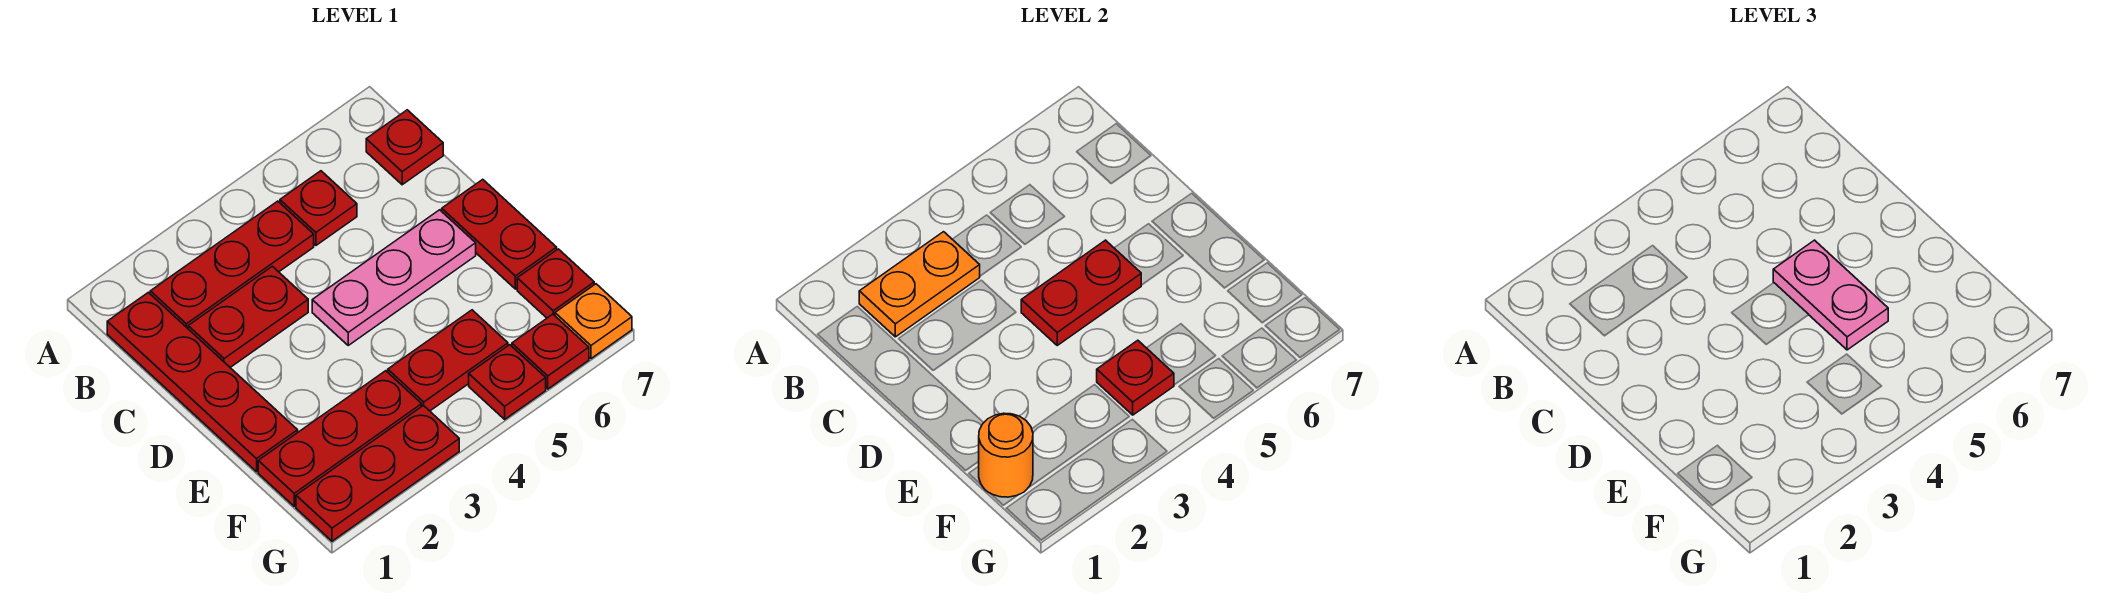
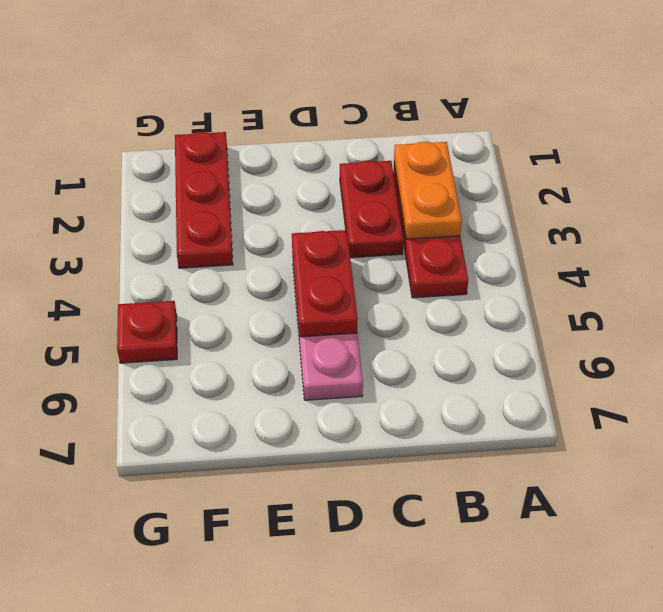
none -> red plate B1:E1 level 1
none -> red plate B5 level 1
none -> red plate B7 level 1

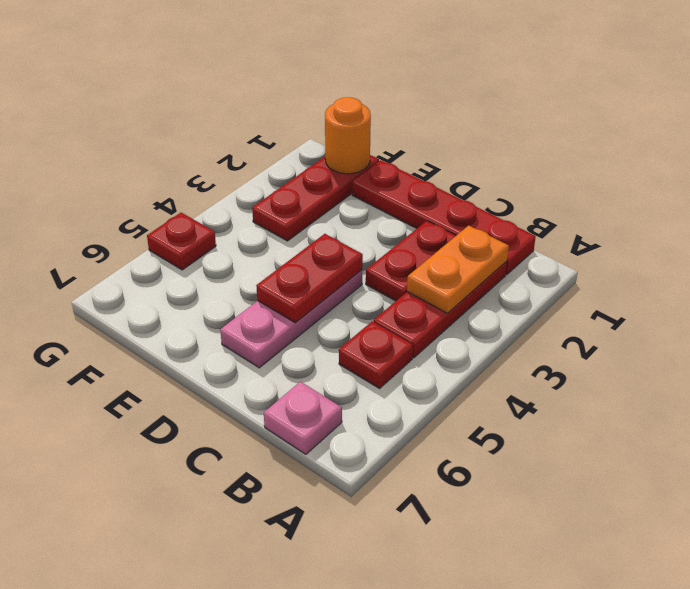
pink plate B7 level 1 -> red plate B7 level 1
none -> red plate D7:E7 level 1
none -> red plate F4:F5 level 1
none -> red plate F7 level 1

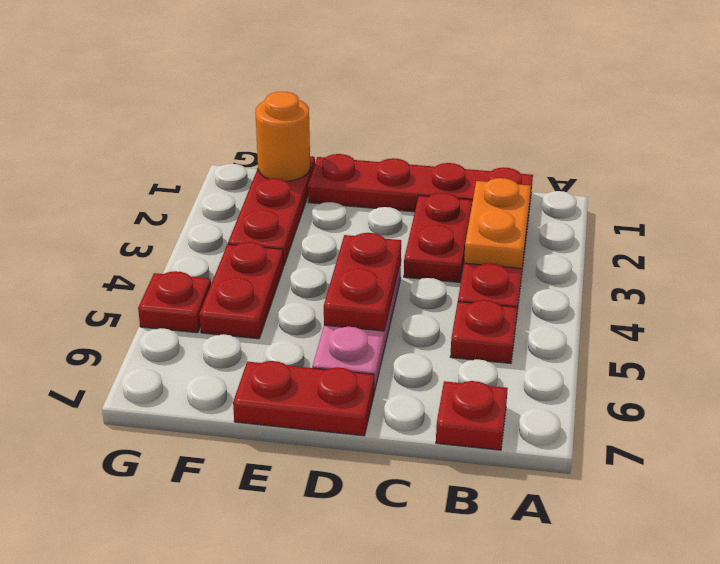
none -> red plate F7 level 1
none -> red plate G1:G3 level 1
none -> red plate G6 level 1

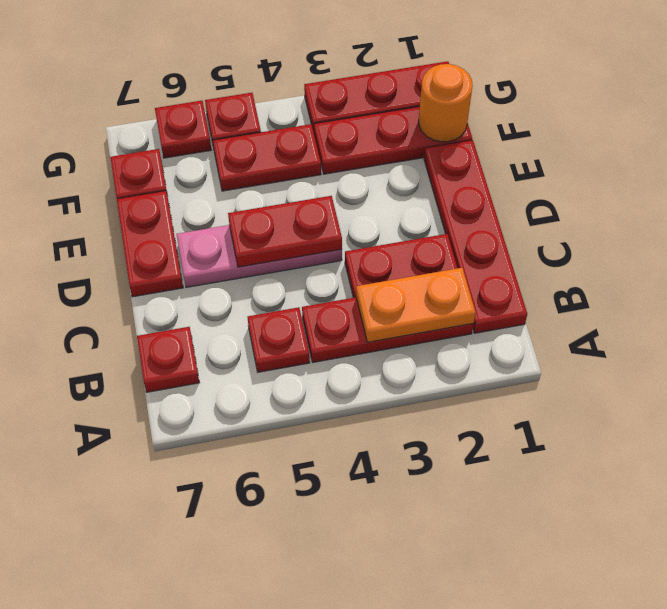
none -> orange plate G7 level 1
none -> red plate F4 level 2
none -> pink plate D5:E5 level 3

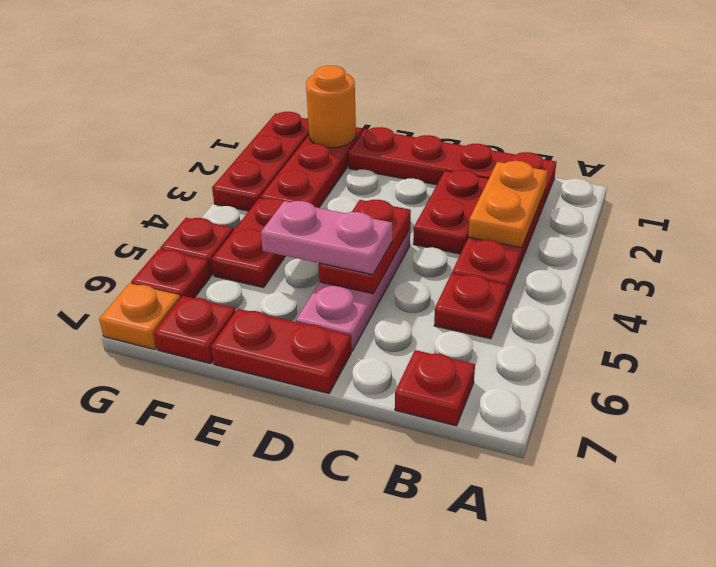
none -> red plate F4 level 2

